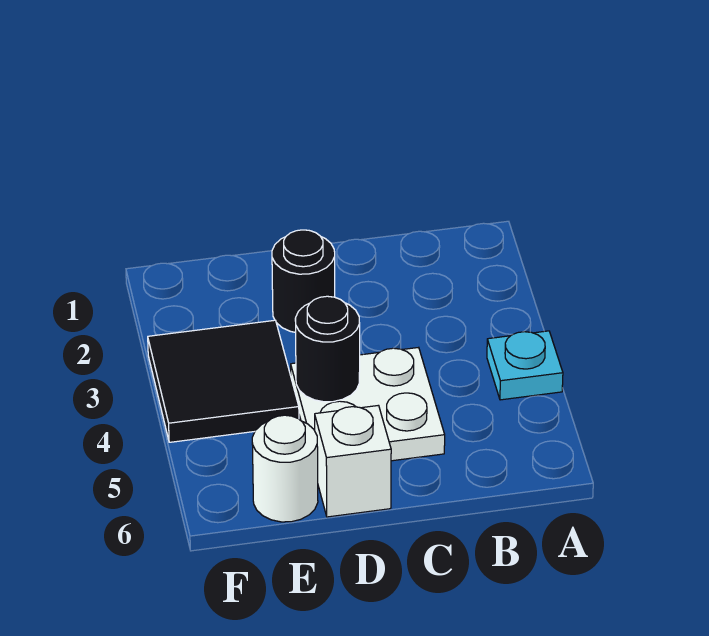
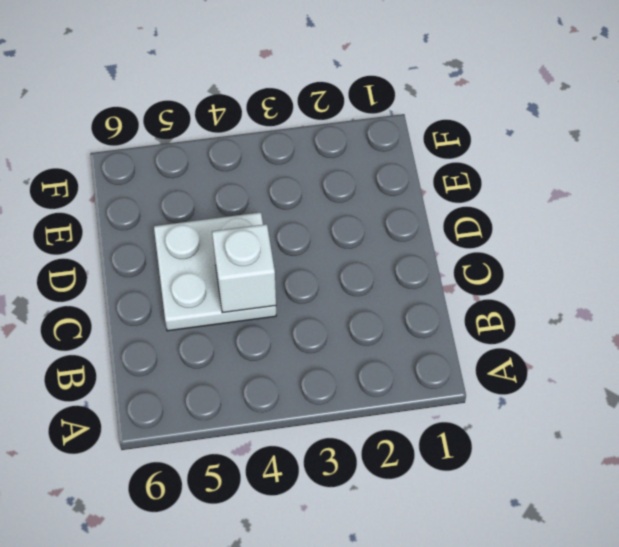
white brick C4 level 2 -> white brick D6 level 1
none -> cyan plate A4 level 1
none -> black round brick D2 level 1

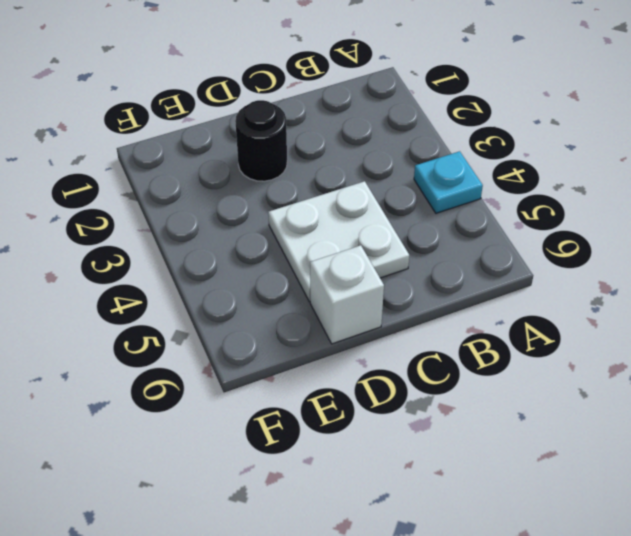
none -> black tile E3:F4 level 1
none -> white round brick E6 level 1

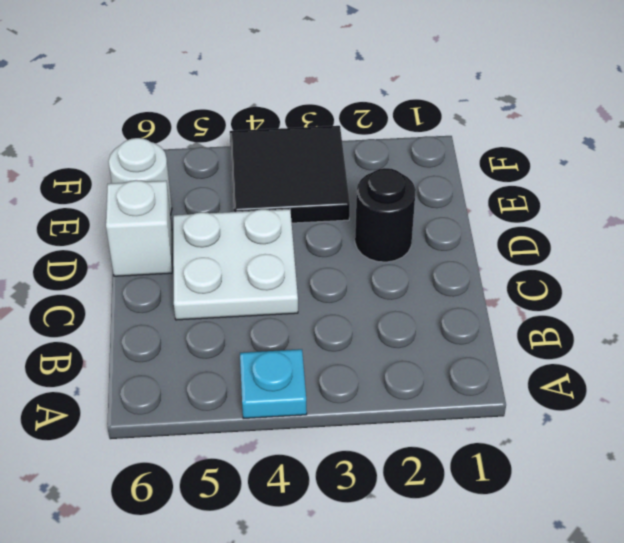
none -> black round brick D4 level 2

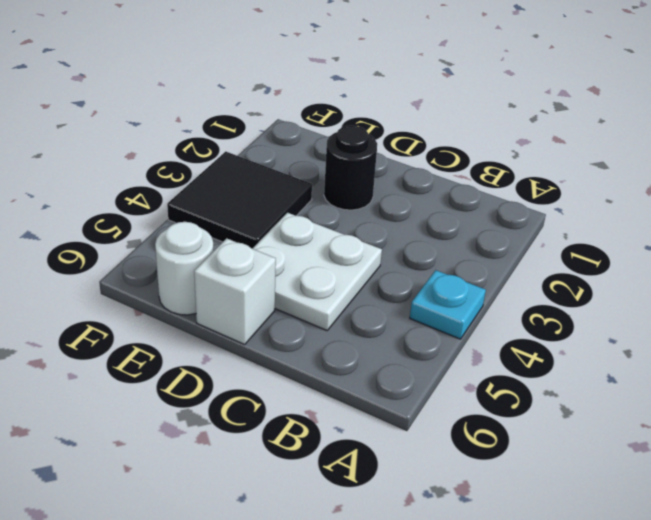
none -> black round brick D4 level 2

